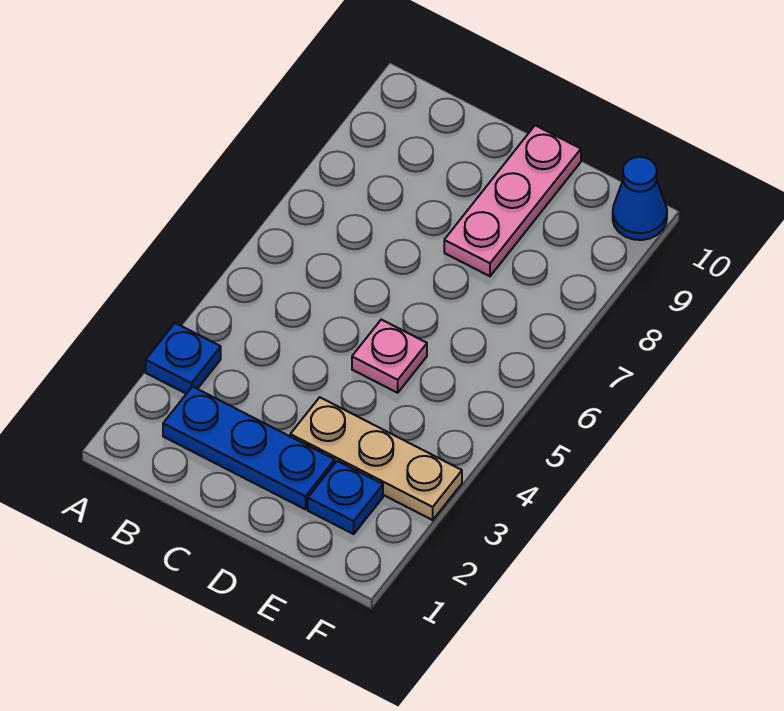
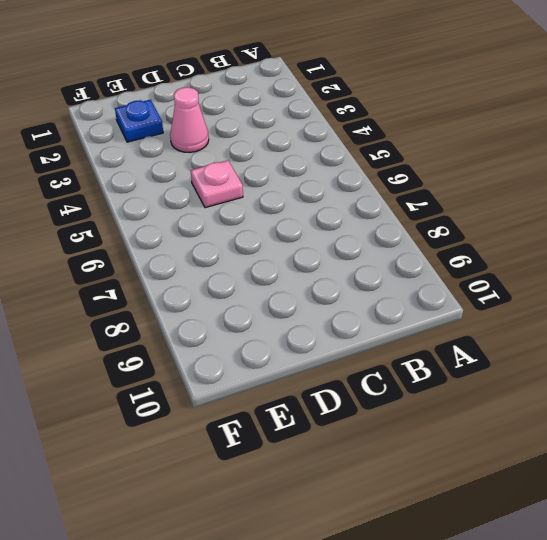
pink cone D3 level 1 -> tan plate D3:F3 level 1
none -> blue plate A3 level 1
none -> blue plate B2:D2 level 1

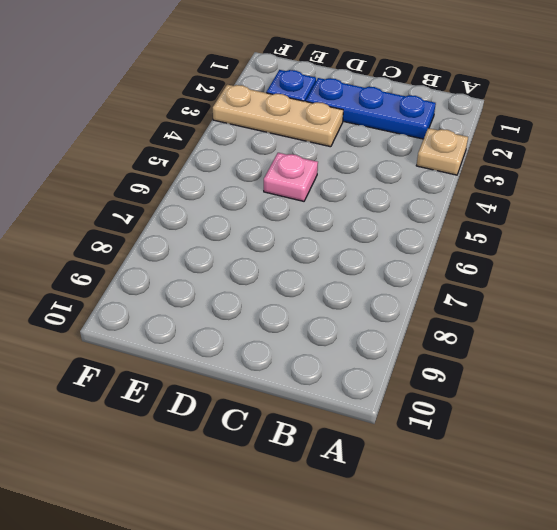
tan plate A3 level 1 -> blue plate A3 level 1
none -> pink plate D8:D10 level 1
none -> blue cone F10 level 1

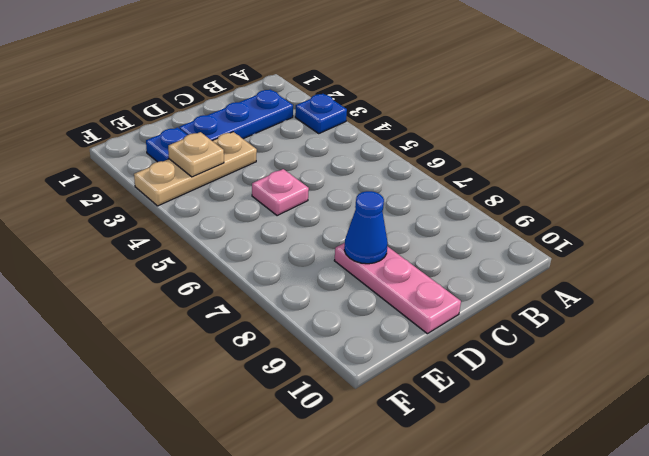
blue cone D8 level 2 -> blue cone F10 level 1
tan plate E3 level 2 -> none

